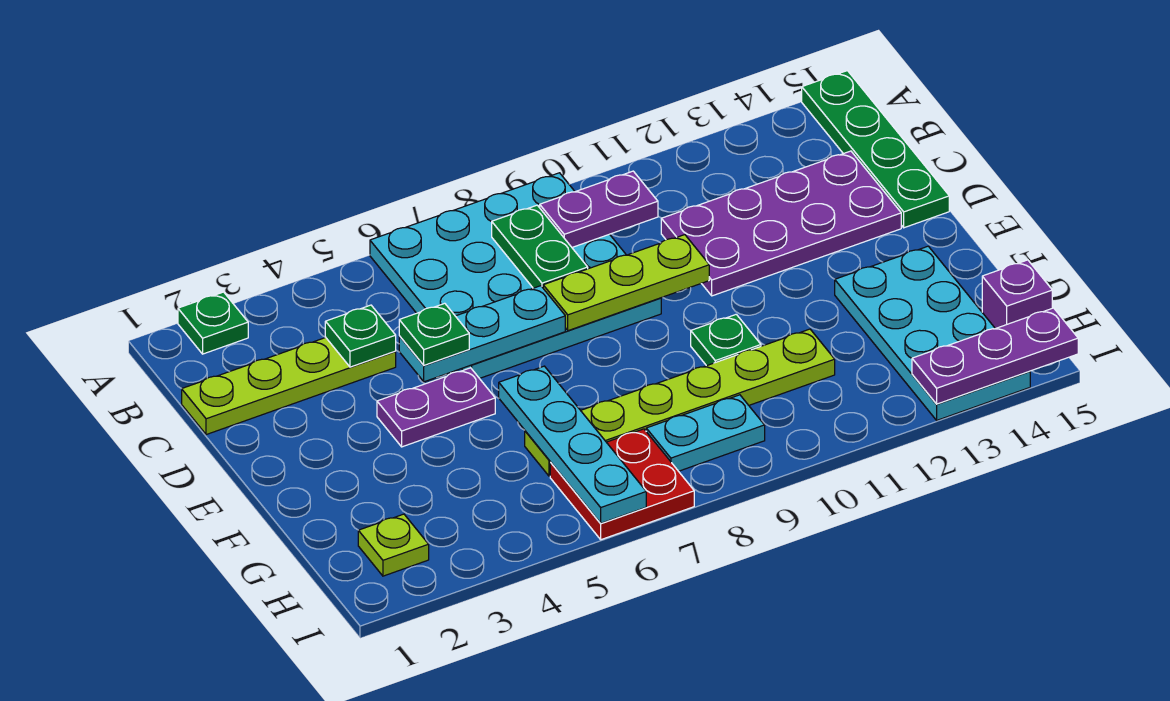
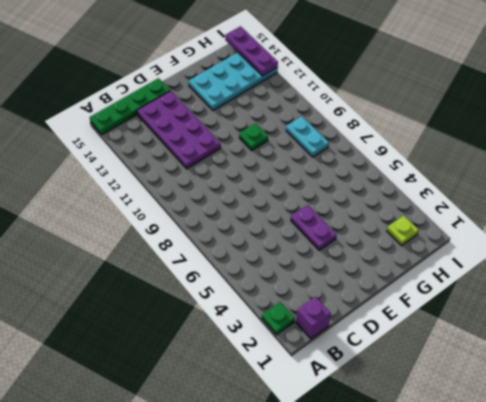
purple brick B1 level 1 -> purple brick H15 level 1
none -> cyan plate A6:D9 level 1
none -> lime plate C1:C4 level 1
none -> lime plate G6:G11 level 1

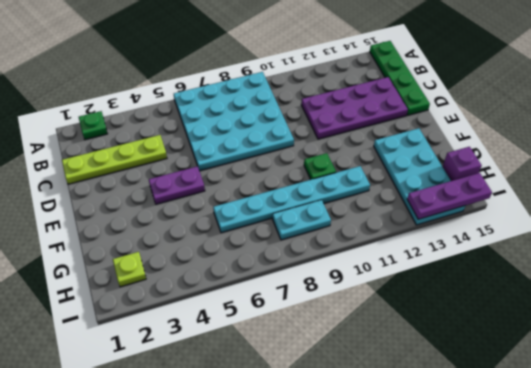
cyan plate G6:G11 level 1 -> lime plate G6:G11 level 1
none -> red plate H6:I7 level 1
none -> green plate B8:C8 level 2
none -> purple plate B9:B10 level 2

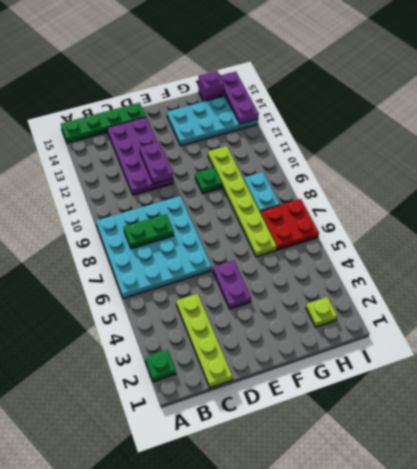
purple plate D11:D12 level 2 -> purple plate B9:B10 level 2
none -> green plate C4 level 2
none -> cyan plate D5:D7 level 2
none -> lime plate D8:D10 level 2

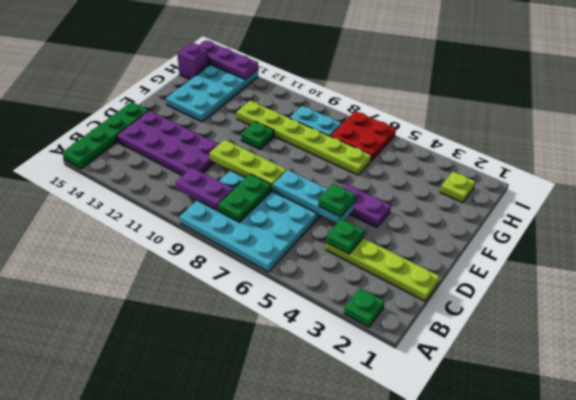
none -> cyan plate F6:I6 level 2

